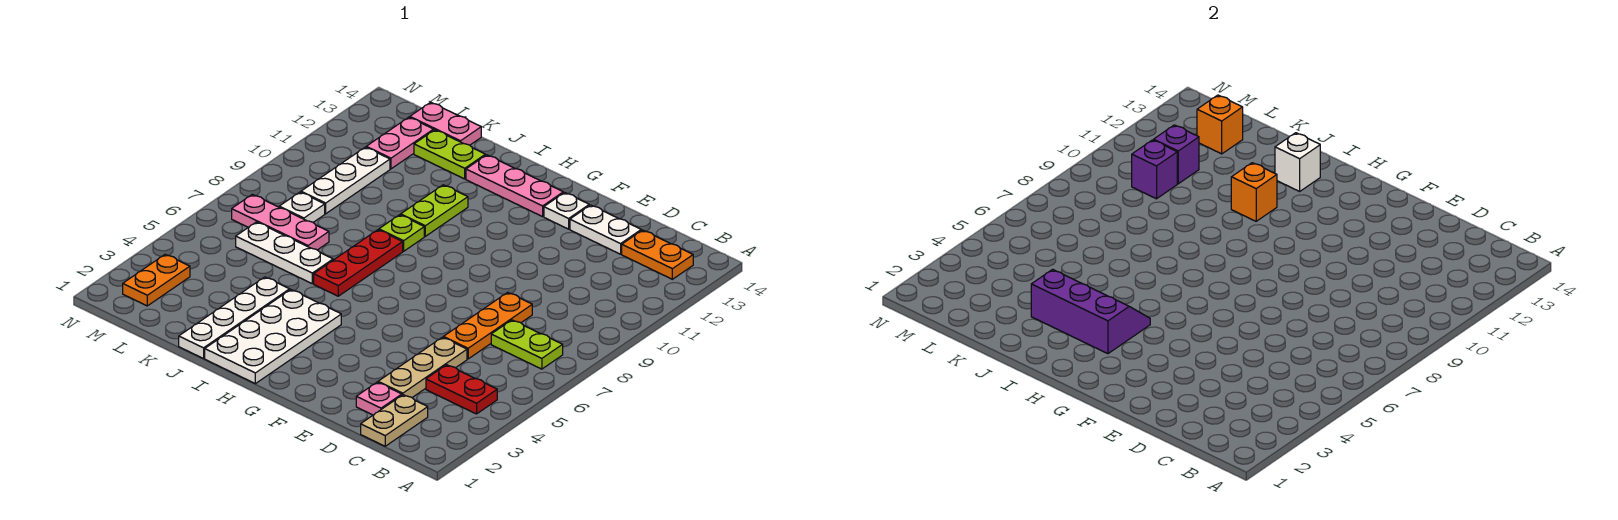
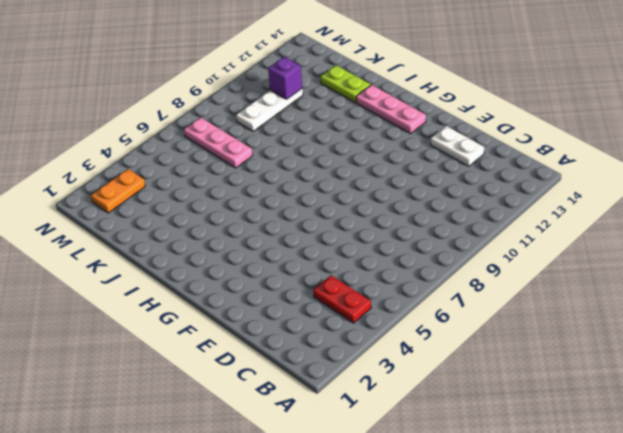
none -> lime plate B7:C7 level 1
none -> orange plate B13:C13 level 1
none -> tan plate C1:C2 level 1

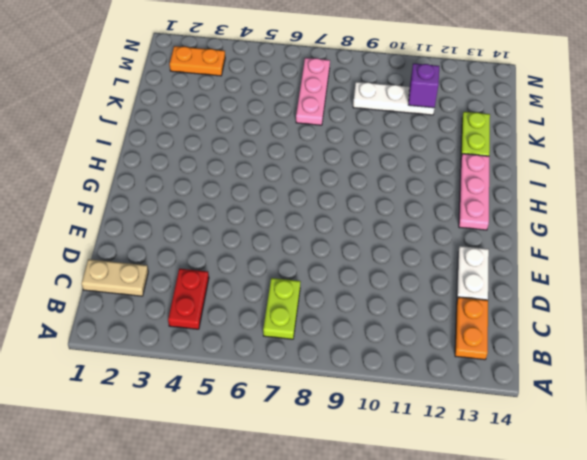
none -> pink plate D2 level 1
none -> tan plate D3:D5 level 1
none -> orange plate D6:D8 level 1

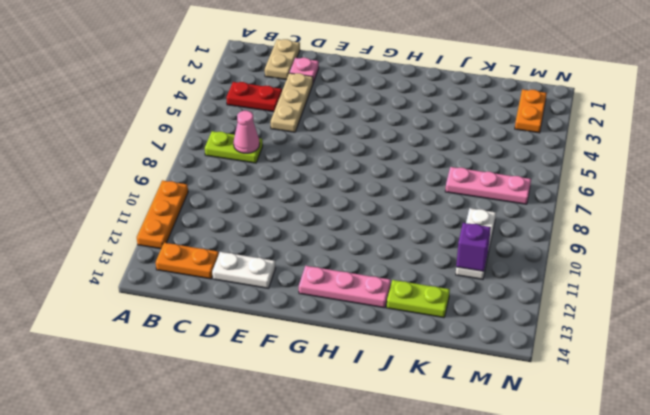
orange plate A10:A12 level 1 -> orange plate D6:D8 level 1
pink cone C7 level 2 -> none
none -> white plate F13 level 1
none -> white plate H1:I4 level 1
none -> red plate I6:I8 level 1

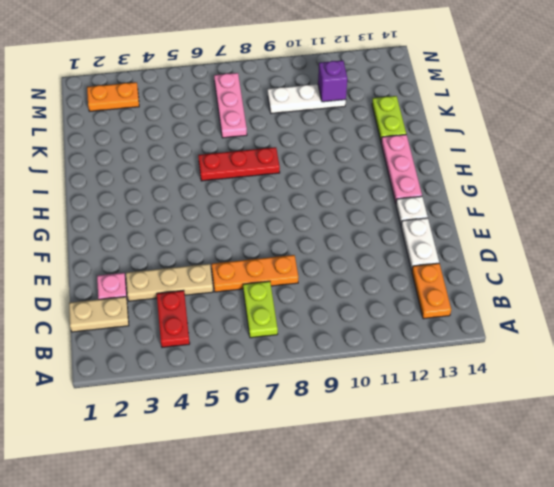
none -> white plate H1:I4 level 1
none -> lime plate I9 level 1
none -> lime plate I10:I11 level 1

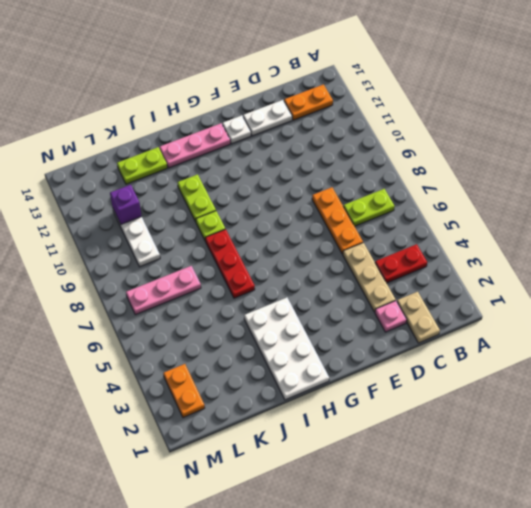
none -> white plate J1:J4 level 1
none -> white plate J6:L6 level 1
none -> pink plate K14:L14 level 1

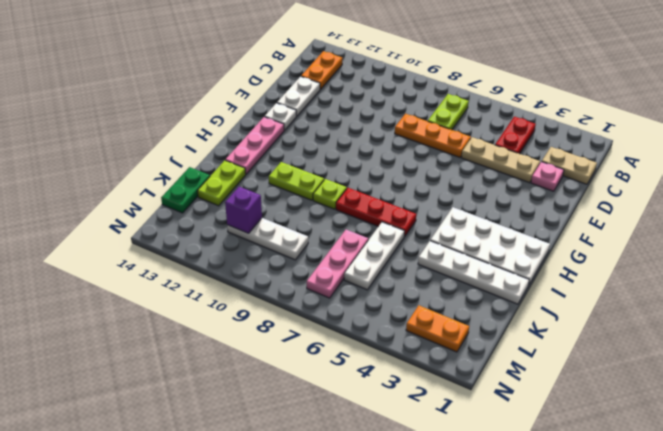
green plate K14:L14 level 1 -> pink plate K14:L14 level 1
none -> white plate L8 level 1
none -> pink plate L12:L13 level 1
none -> purple slope H3:J4 level 2 top 3

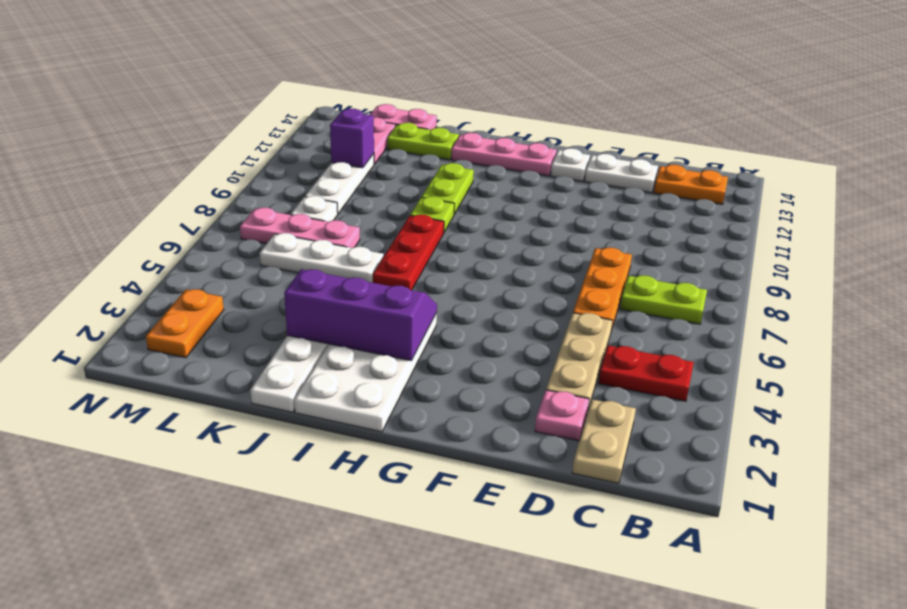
none -> orange brick I11 level 2
none -> white brick I13 level 2
none -> purple brick L10 level 2

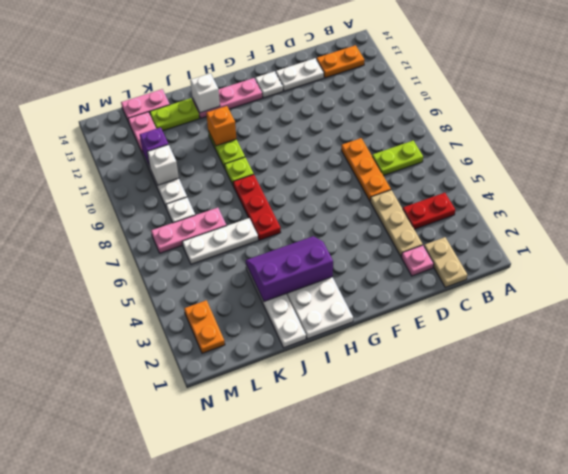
white brick L10 level 2 -> purple brick L10 level 2
none -> orange brick L13 level 2

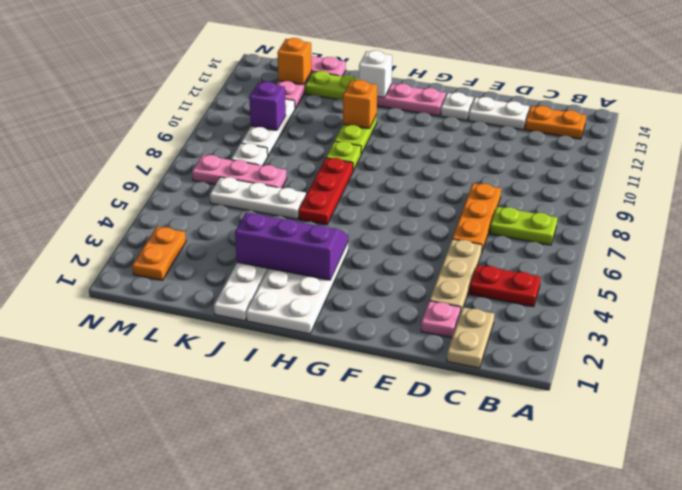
none -> purple brick L11 level 2

